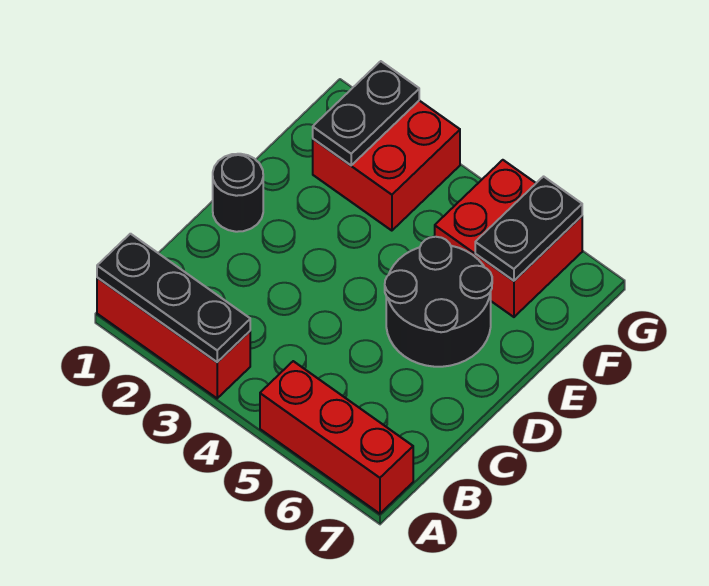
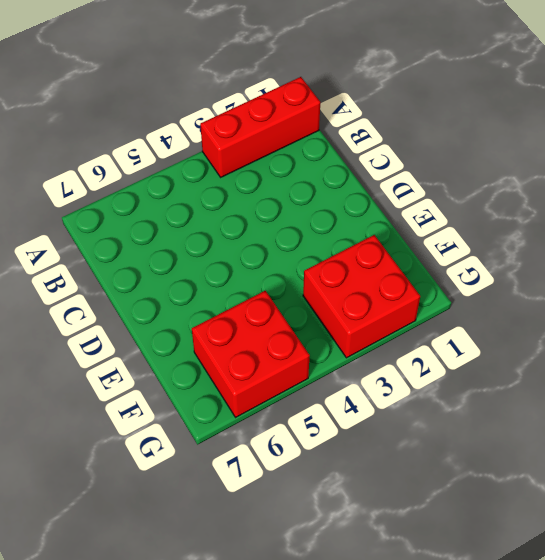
none -> red brick A5:A7 level 1
none -> black round brick D1 level 1

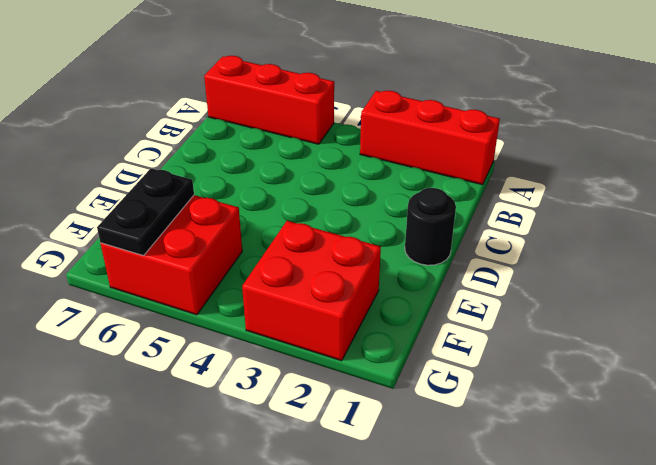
none -> black round brick D5:E6 level 1
none -> black plate A1:A3 level 2

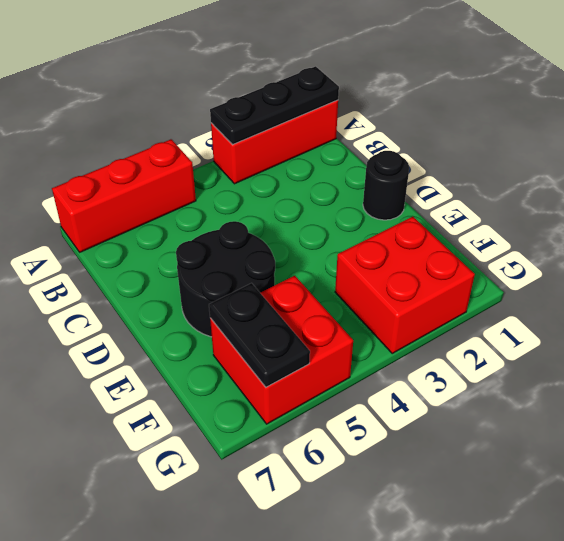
none -> black plate F2:G2 level 2

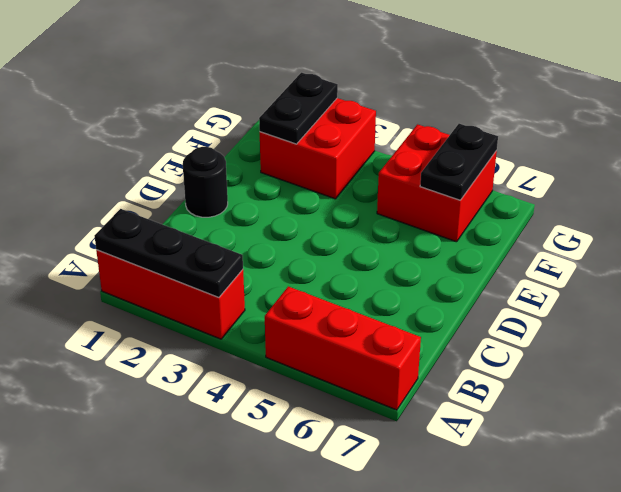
none -> black round brick D5:E6 level 1

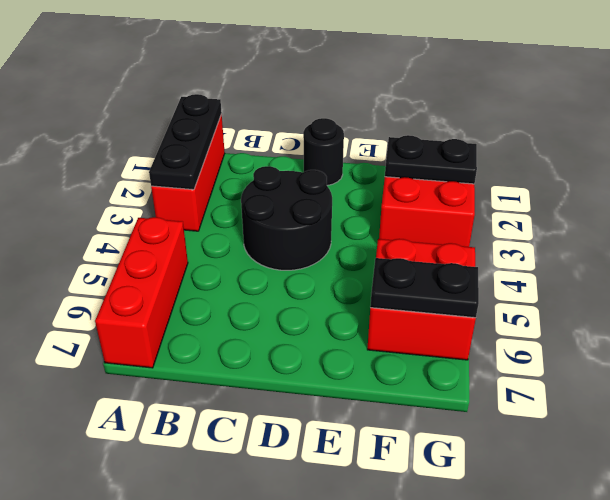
black round brick C3:D4 level 1 -> black round brick D5:E6 level 1

